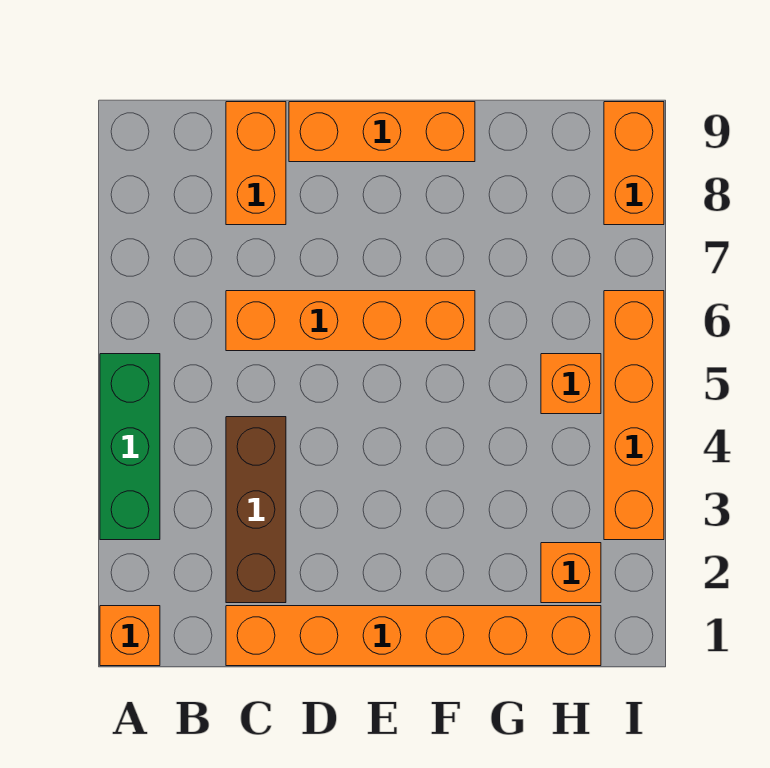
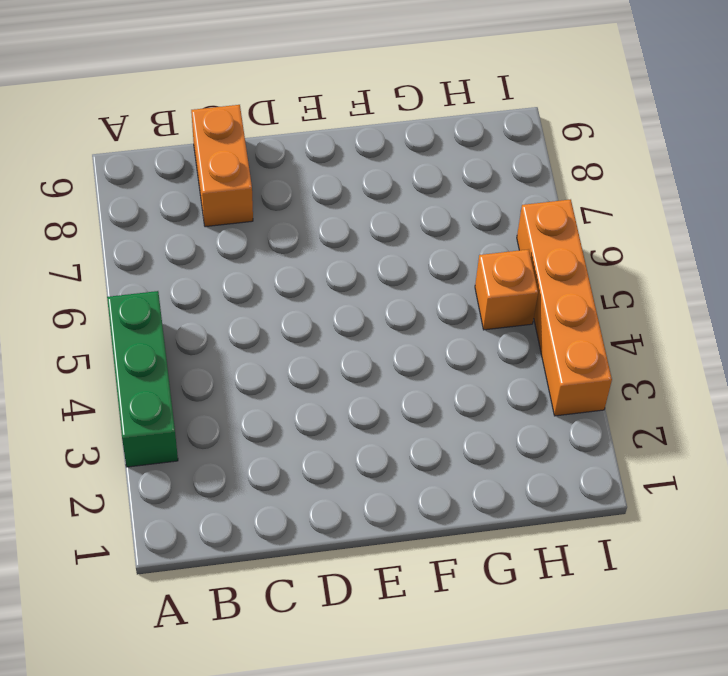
none -> orange brick A1 level 1
none -> orange brick C1:H1 level 1

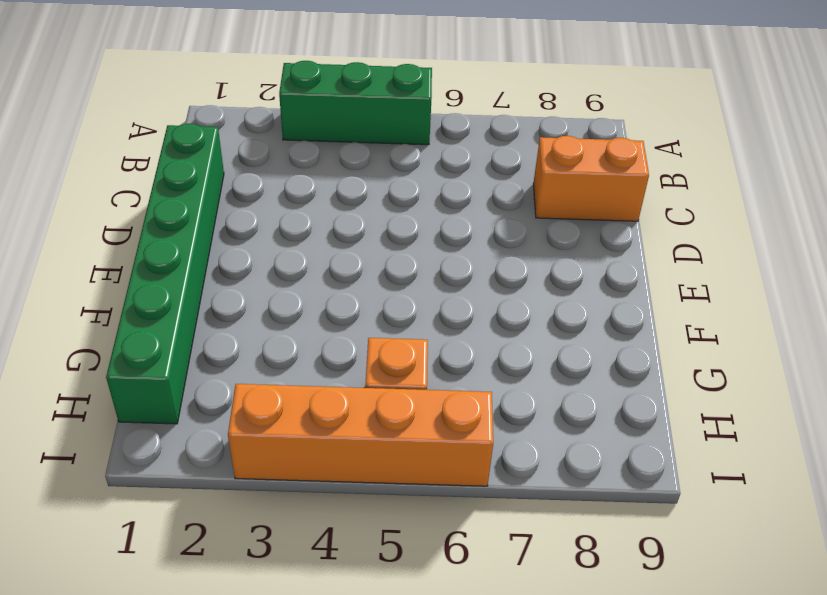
green brick C1:H1 level 1 -> orange brick C1:H1 level 1
none -> orange brick A1 level 1
none -> brown brick C2:C4 level 1

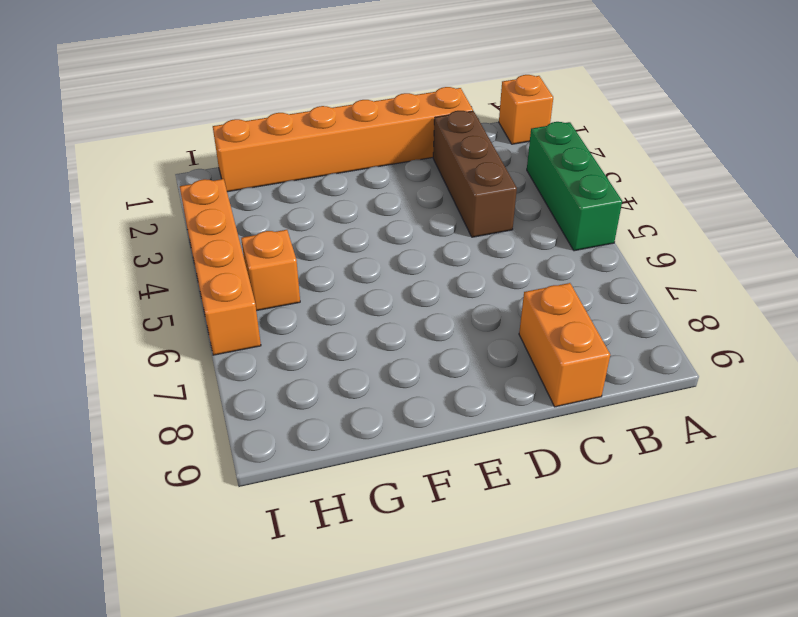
none -> orange brick C6:F6 level 1
none -> orange brick D9:F9 level 1

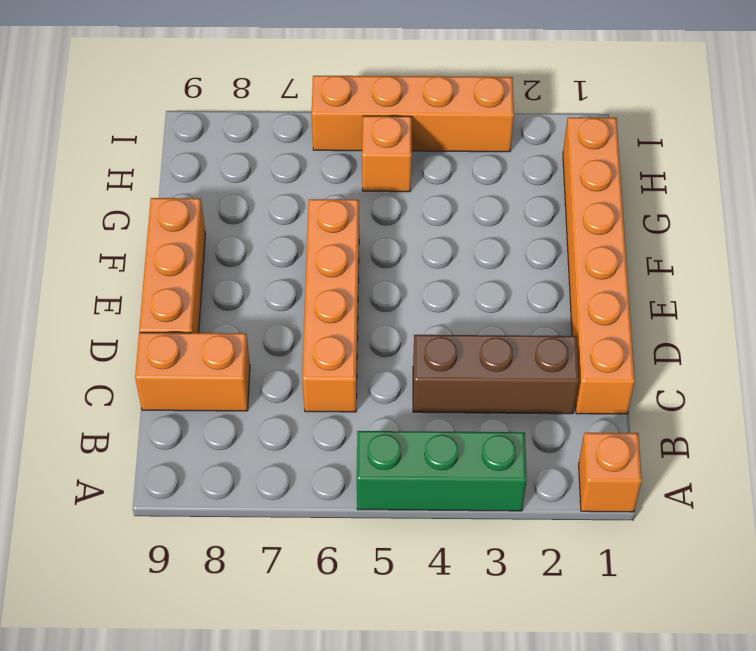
none -> orange brick H2 level 1
none -> orange brick I8:I9 level 1

